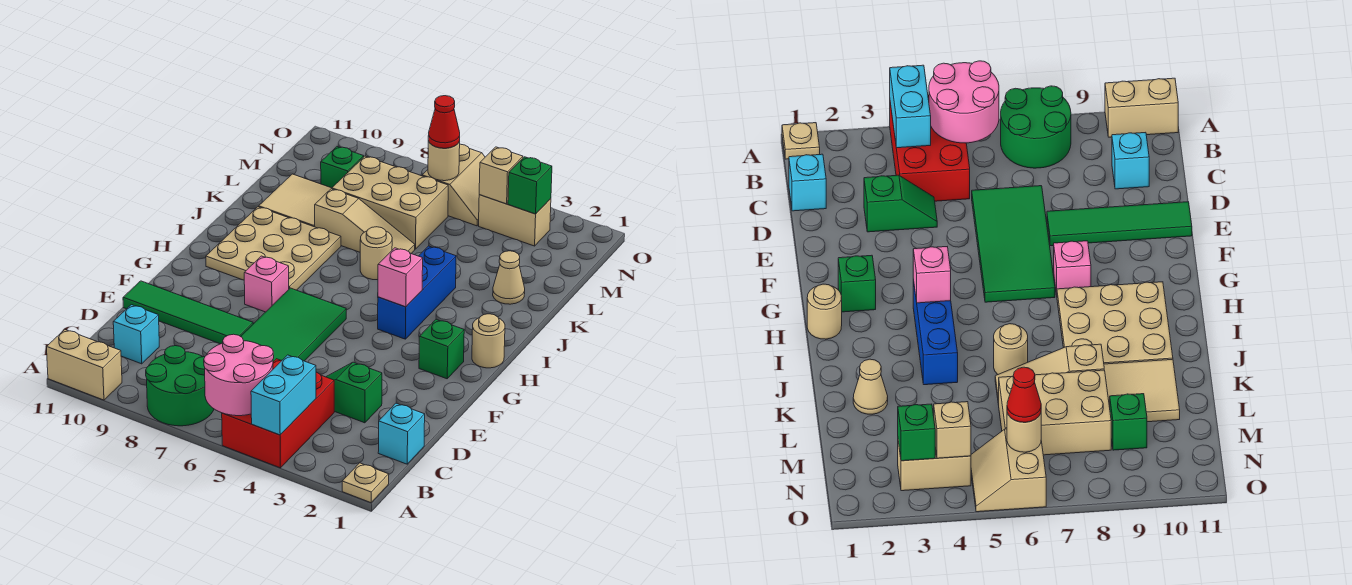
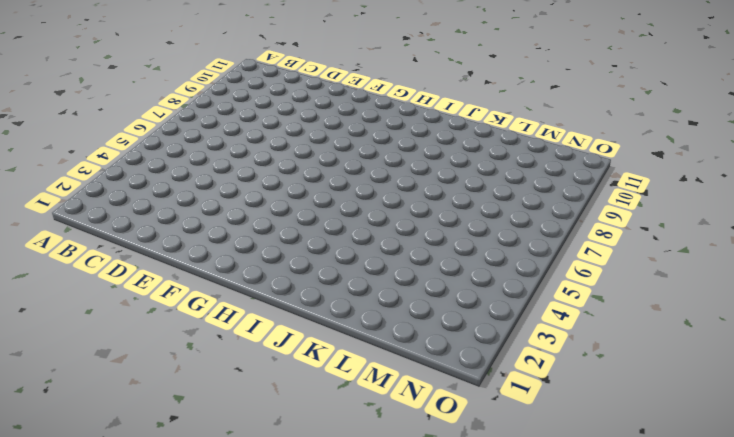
none -> tan plate A1 level 1
none -> red brick A4:C5 level 1
none -> green round brick A7:B8 level 1

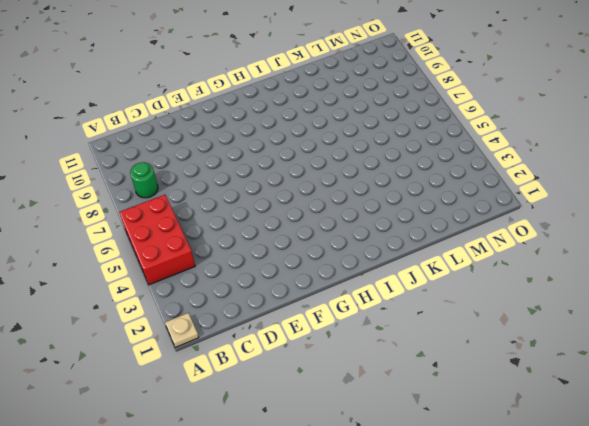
red brick A4:B6 level 1 -> red brick A4:C5 level 1
green round brick B8 level 1 -> green round brick A7:B8 level 1
none -> tan brick A10:A11 level 1
none -> cyan brick C1 level 1
none -> cyan brick C10 level 1

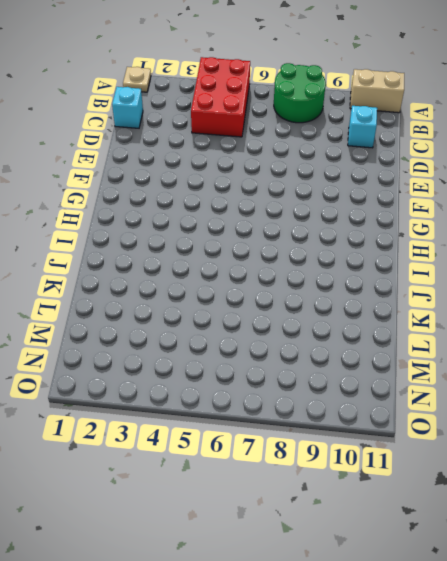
none -> green slope D3:D4 level 1 top 3
none -> green tile D6:G7 level 1
none -> green tile E8:E11 level 1

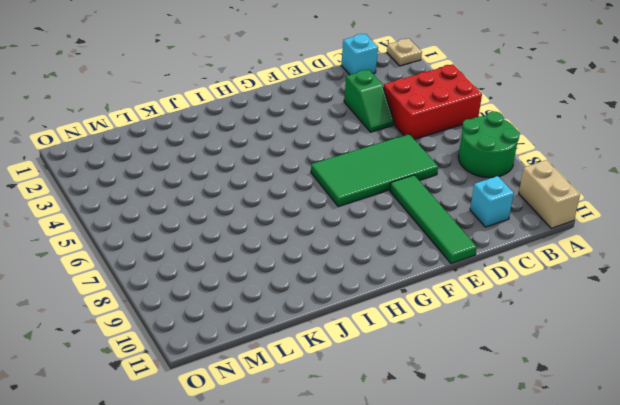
none -> green brick G2 level 1
none -> pink brick G8 level 1
none -> tan round brick H1 level 1

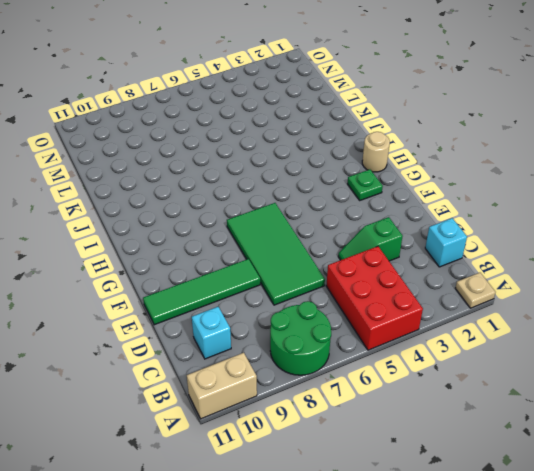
green plate G2 level 1 -> green brick G2 level 1
none -> pink brick G8 level 1
none -> blue brick H4:J4 level 1
none -> tan plate H8:J10 level 1

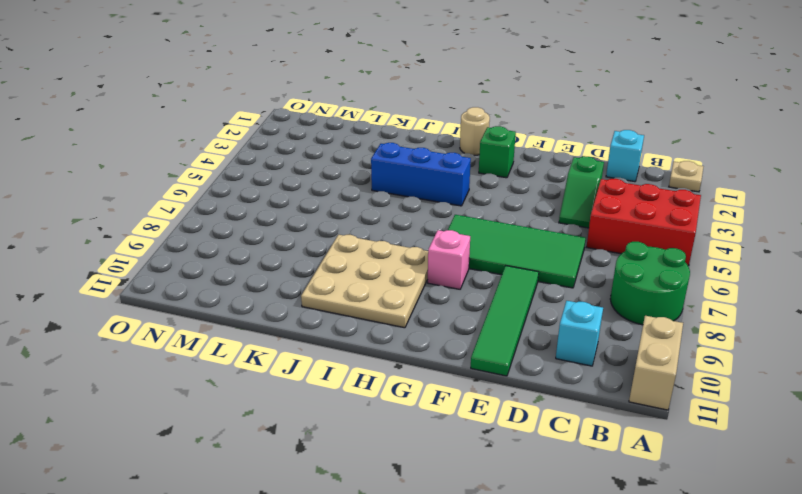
none -> tan round brick J6 level 1
none -> tan cone K2 level 1
none -> tan slope K6:K8 level 1 top 8

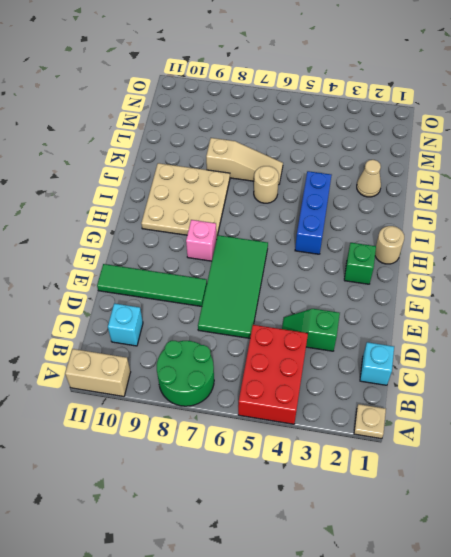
none -> tan tile K9:L10 level 1
none -> tan brick L6:M8 level 1
none -> green brick M9 level 1

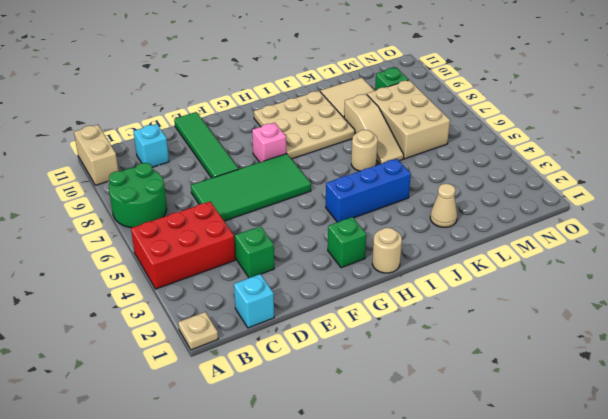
none -> tan brick N3:N4 level 1
none -> tan slope N5:O6 level 1 top 6
none -> cyan brick A4:B4 level 2

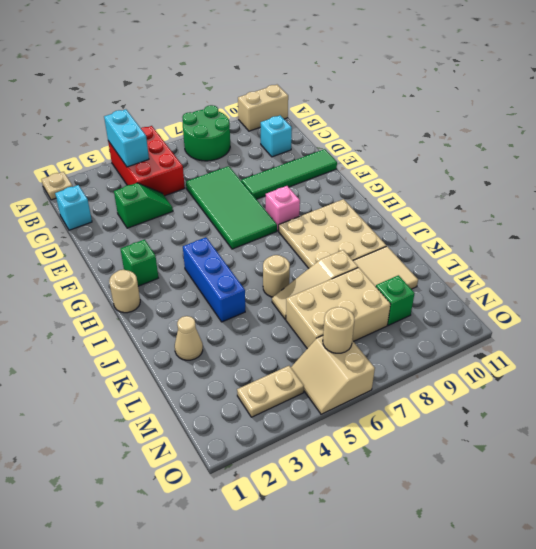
tan plate N3:N4 level 1 -> tan brick N3:N4 level 1
none -> pink round brick A5:B6 level 2
none -> pink brick H4 level 2
none -> green brick N3 level 2

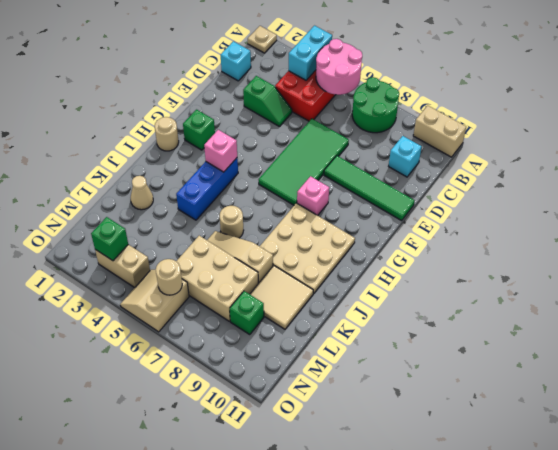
none -> tan brick N4 level 2
none -> red cone N6 level 3

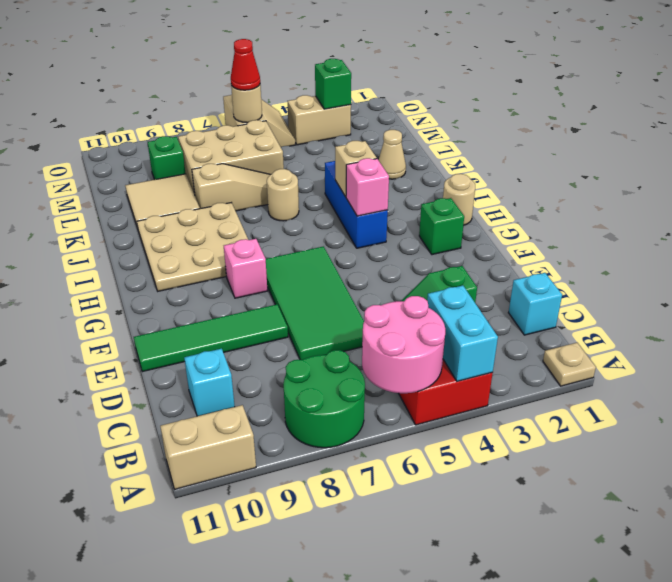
tan brick I4 level 2 -> tan brick N4 level 2

